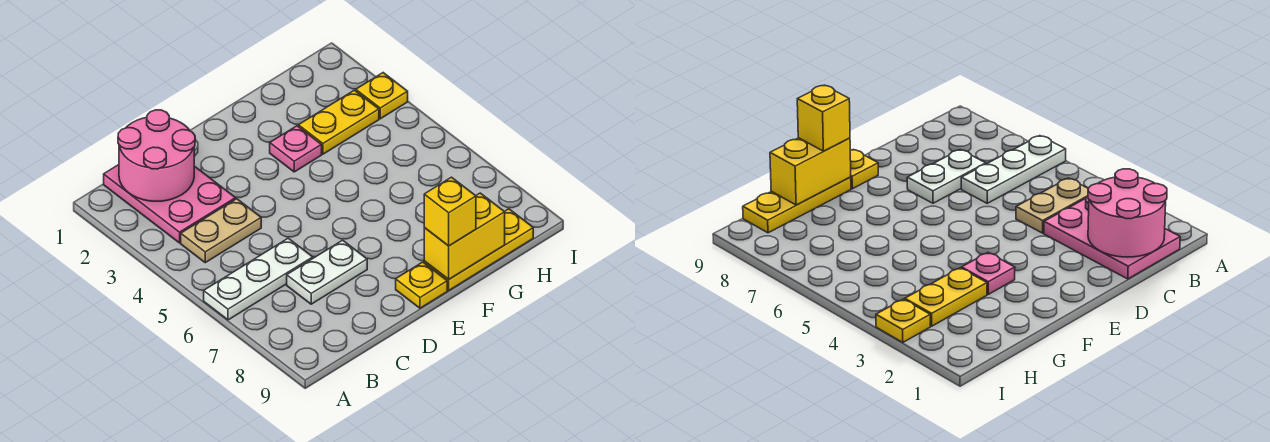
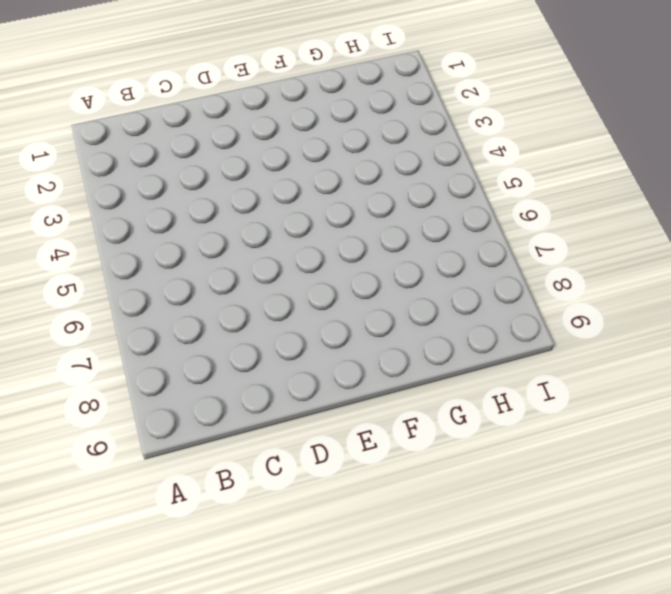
none -> white plate A6:C6 level 1
none -> pink plate B1:C3 level 1
none -> tan plate B4:C4 level 1

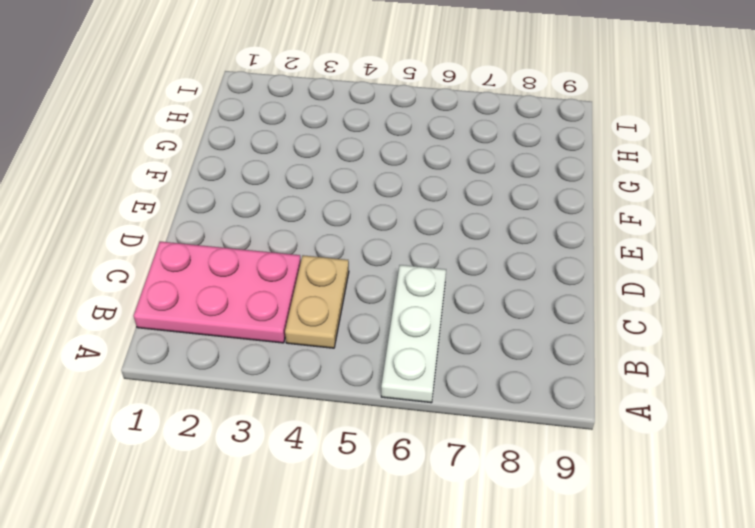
none -> white plate C7:D7 level 1
none -> yellow plate E9 level 1
none -> pink plate F3 level 1

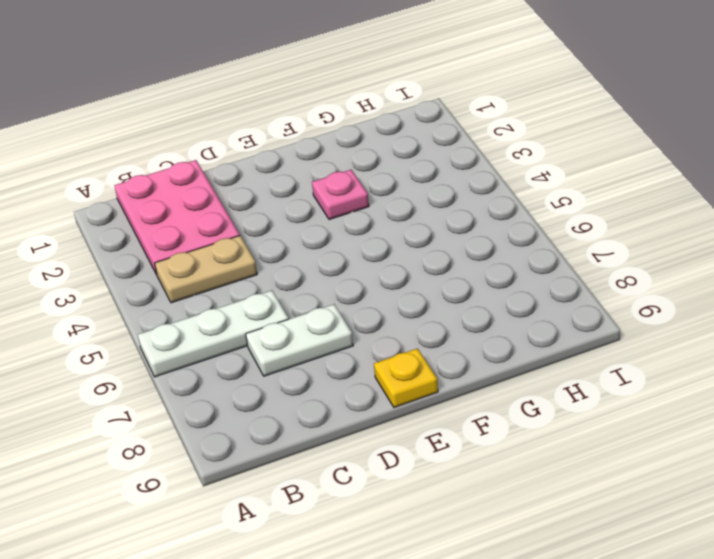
none -> yellow plate F9:H9 level 1
none -> yellow plate G3:H3 level 1
none -> yellow plate I3 level 1

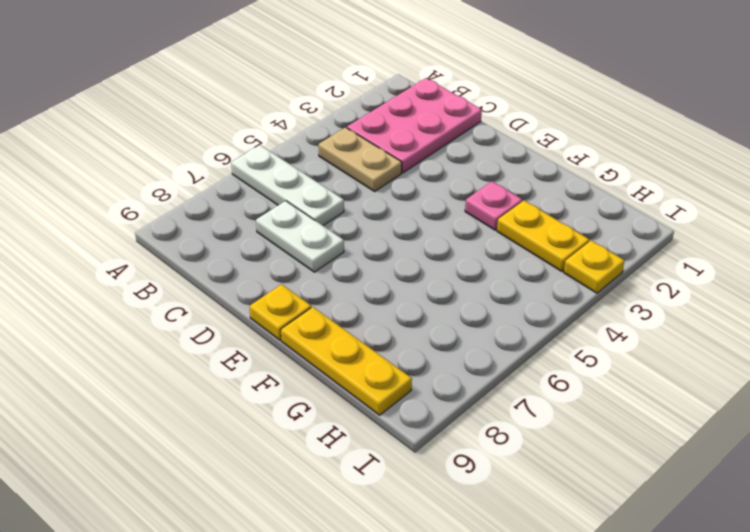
none -> pink round brick B1:C2 level 2
none -> yellow brick F9:G9 level 2
none -> yellow brick F9 level 3

